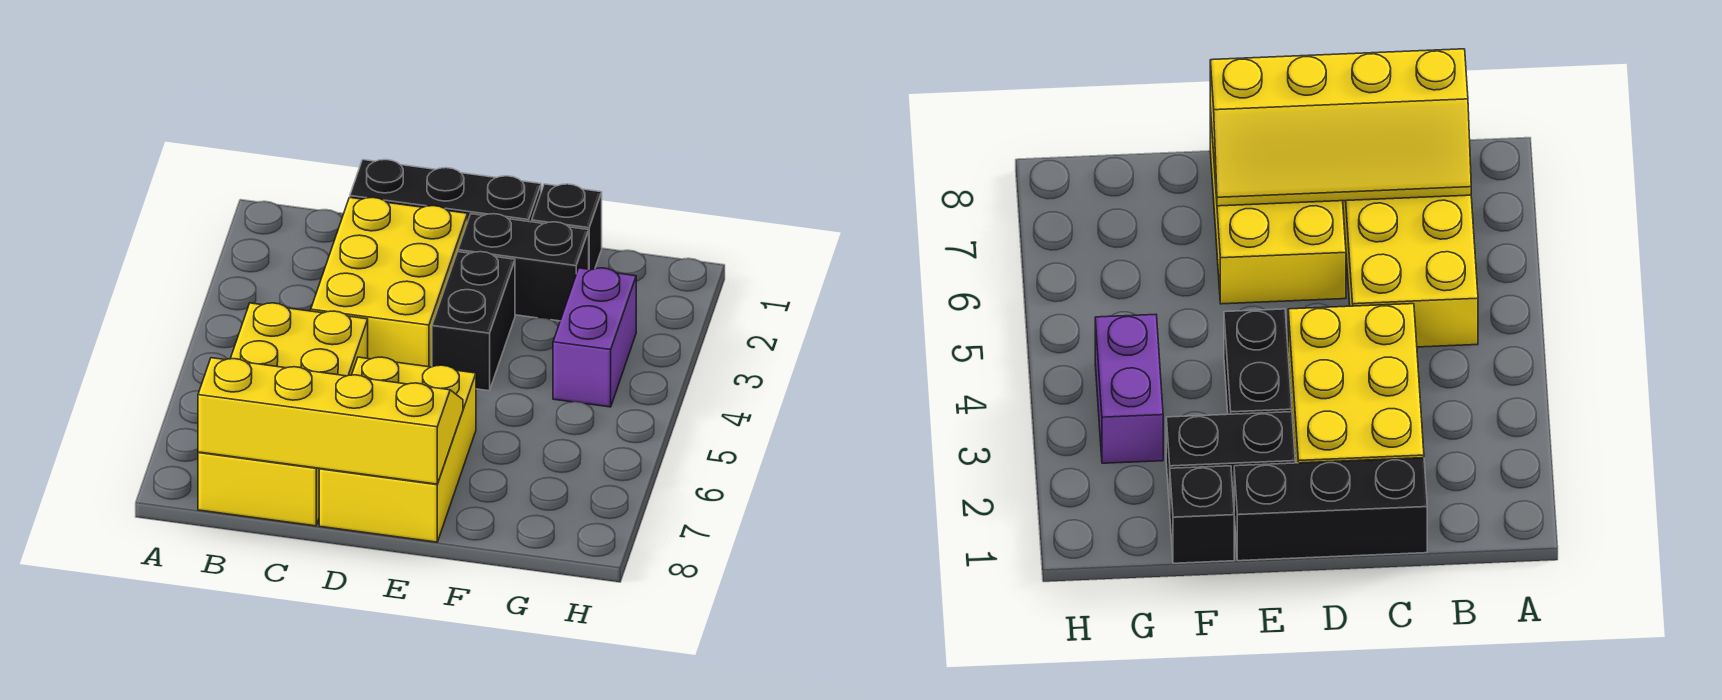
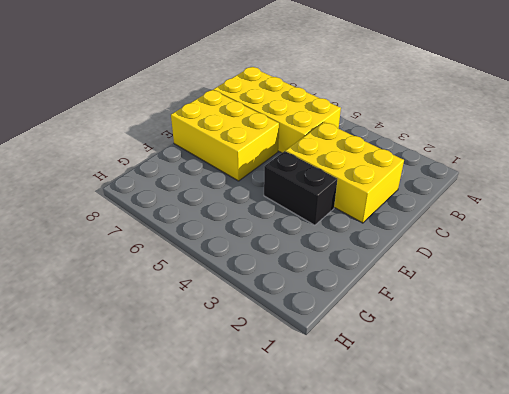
none -> black brick C1:E1 level 1
none -> black brick E2:F2 level 1

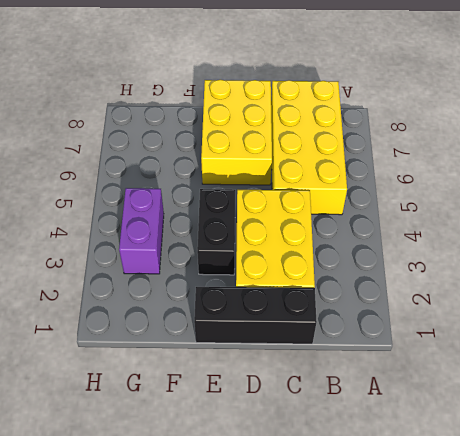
none -> black brick E2:F2 level 1
none -> black brick F1 level 1

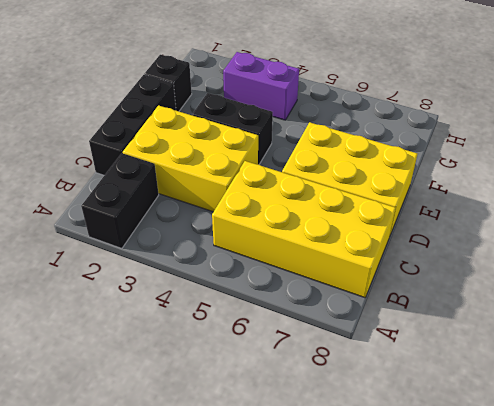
black brick A2:B2 level 1 -> black brick E2:F2 level 1
none -> yellow slope B7:E8 level 2 top 8

